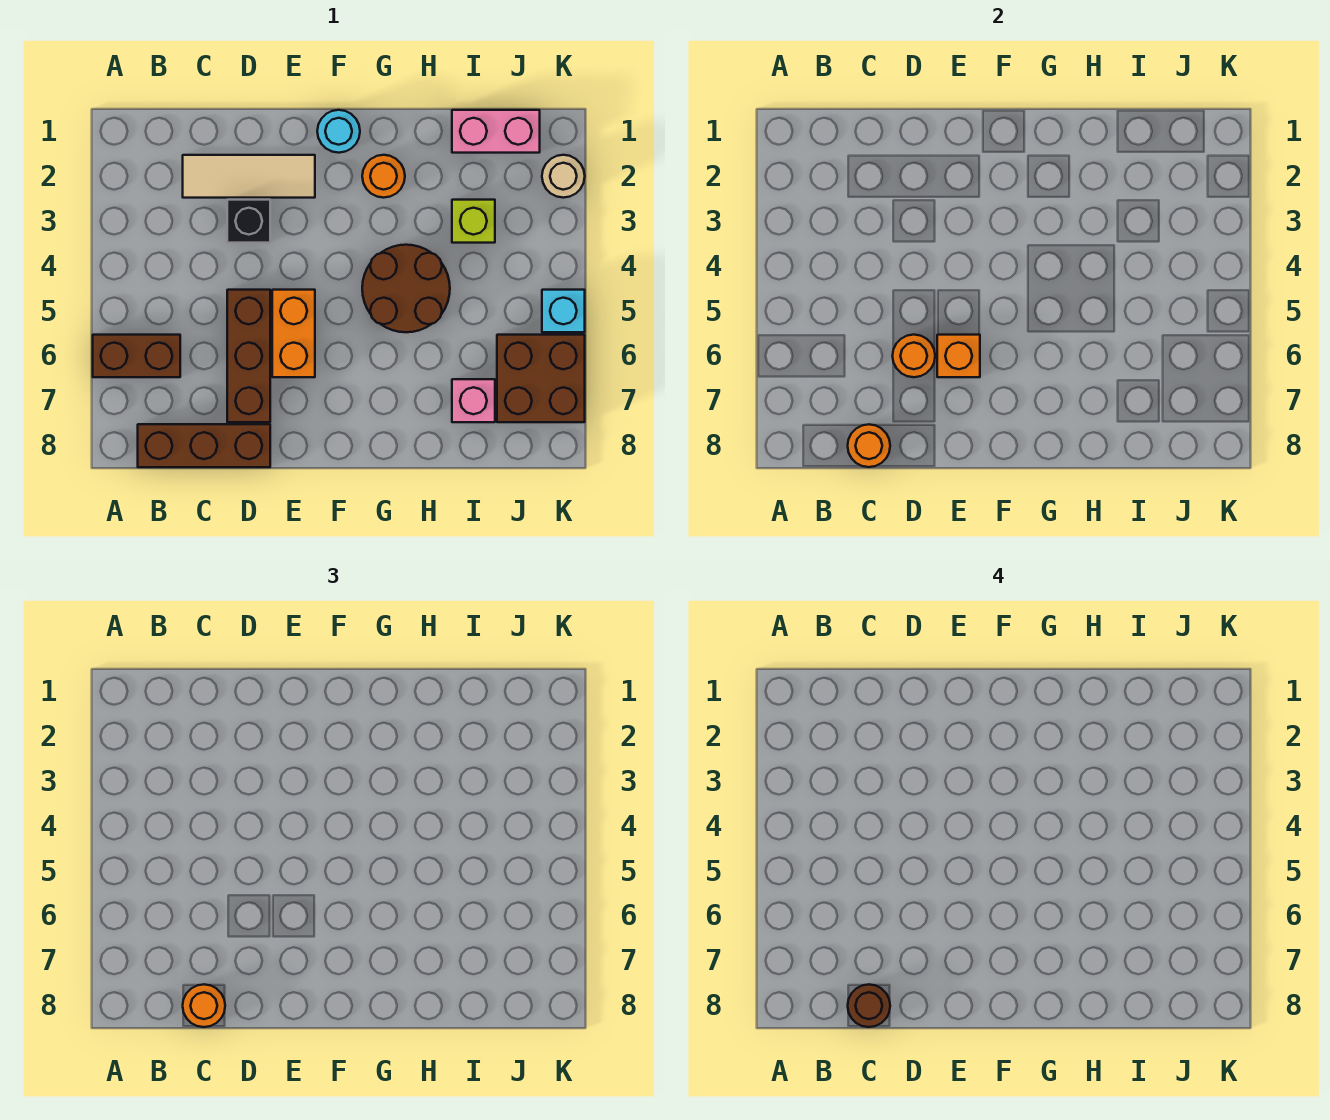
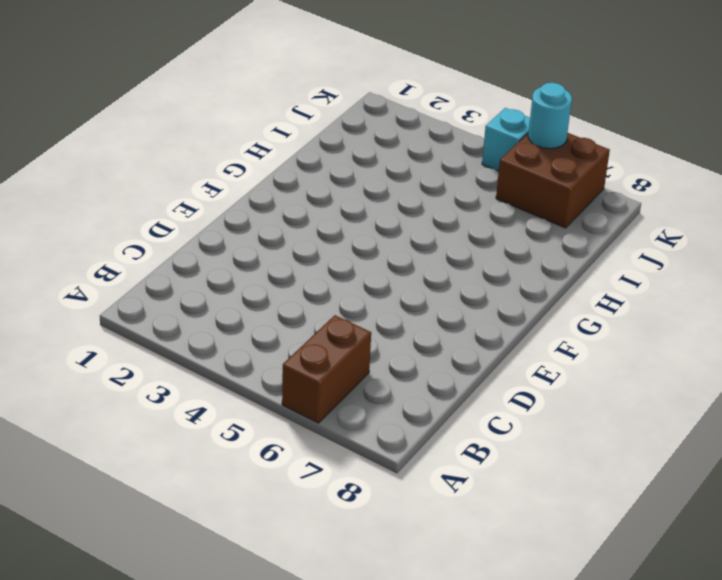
cyan round brick K6 level 2 -> cyan round brick F1 level 1
none -> brown brick B8:D8 level 1
none -> tan tile C2:E2 level 1
none -> black brick D3 level 1

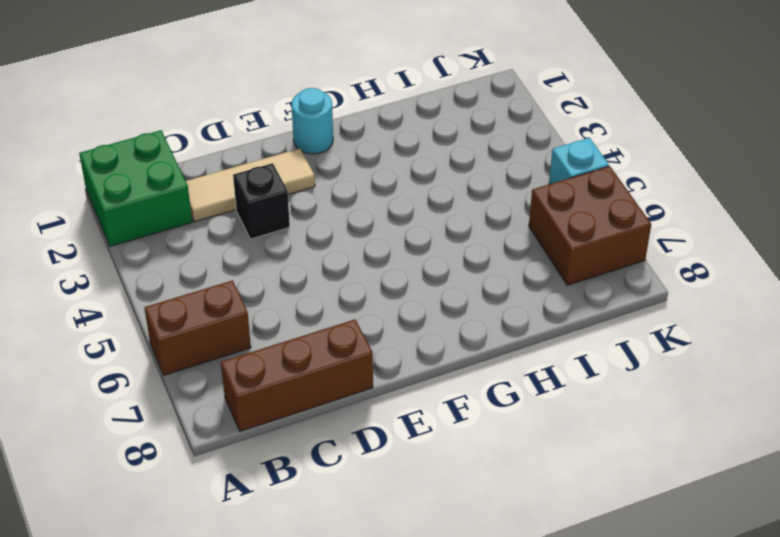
green brick A1:B2 level 1 -> none
none -> brown brick D5:D7 level 1
none -> orange brick E5:E6 level 1
none -> orange round brick G2 level 1

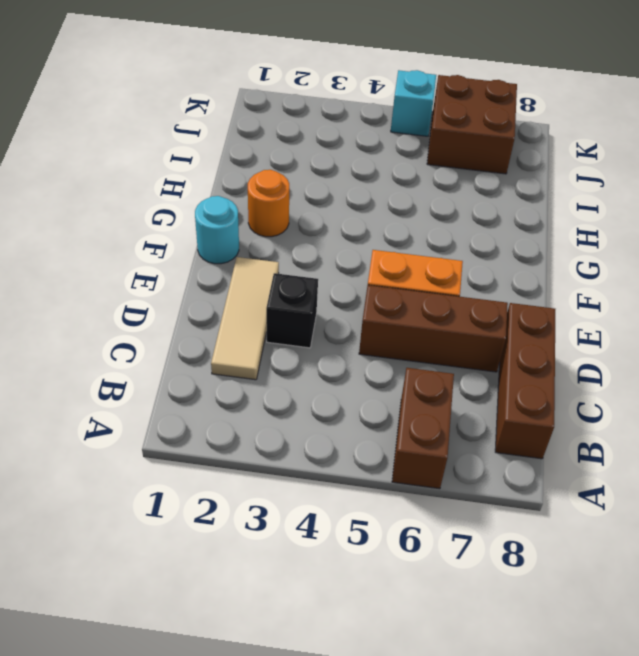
none -> brown round brick G4:H5 level 1
none -> pink brick I1:J1 level 1
none -> lime brick I3 level 1

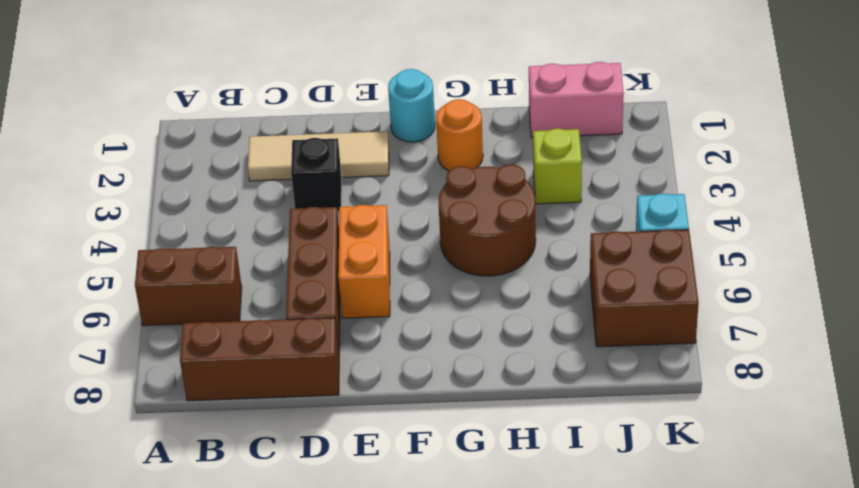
none -> pink brick I7 level 1
none -> tan round brick K2 level 1
none -> orange round brick C8 level 2

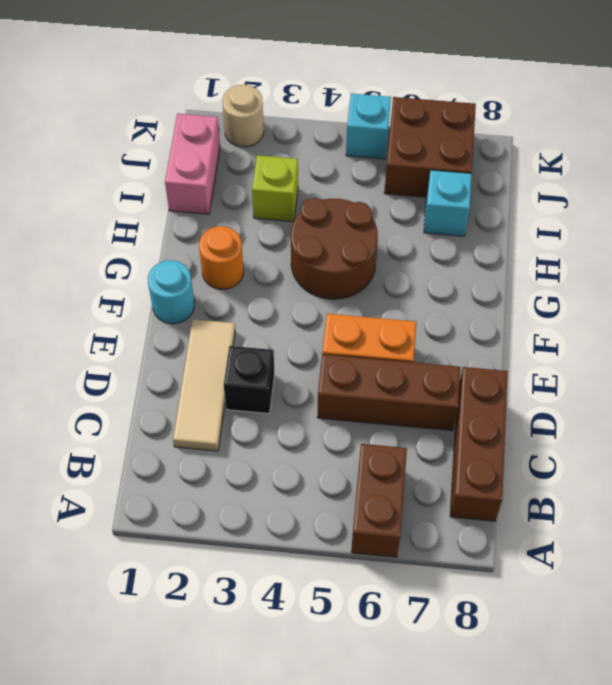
cyan brick I7 level 1 -> pink brick I7 level 1
none -> orange round brick C8 level 2
none -> orange round brick D6 level 2
none -> orange brick E6 level 2

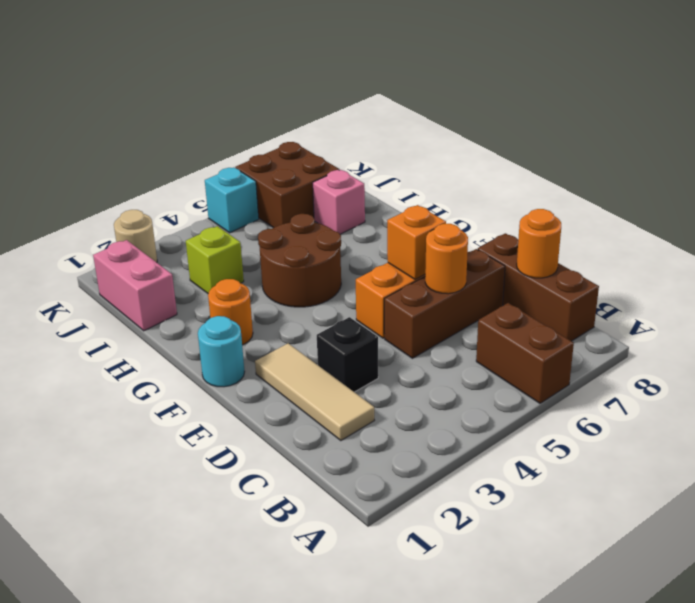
none -> orange round brick C8 level 3
none -> brown round brick C8 level 4

